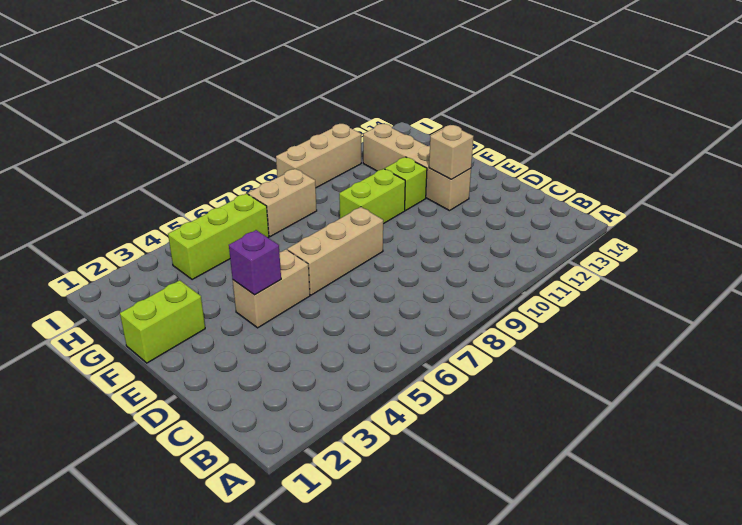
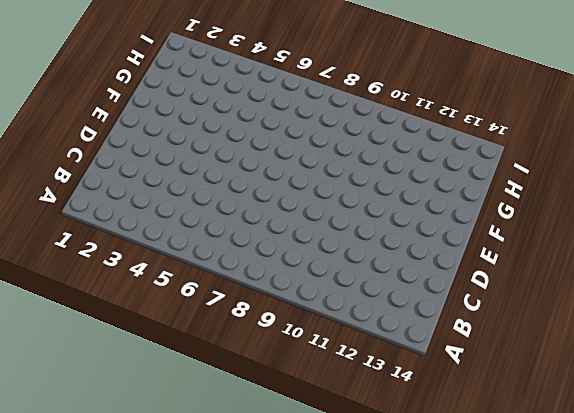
none -> tan brick E4:E5 level 1
none -> tan brick E6:E8 level 1

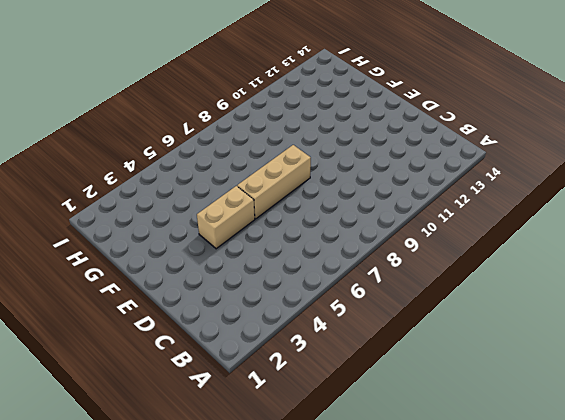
none -> tan brick E12:H12 level 1
none -> lime brick F1:F2 level 1

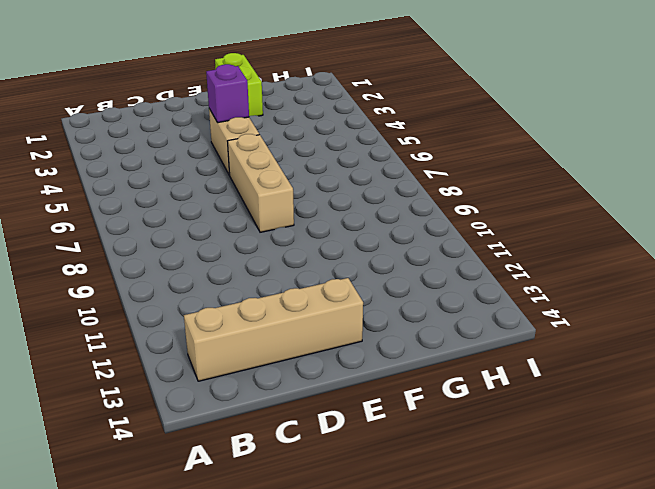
tan brick B13:E13 level 1 -> tan brick E12:H12 level 1
none -> lime brick F9:F10 level 1
none -> lime brick F11 level 1

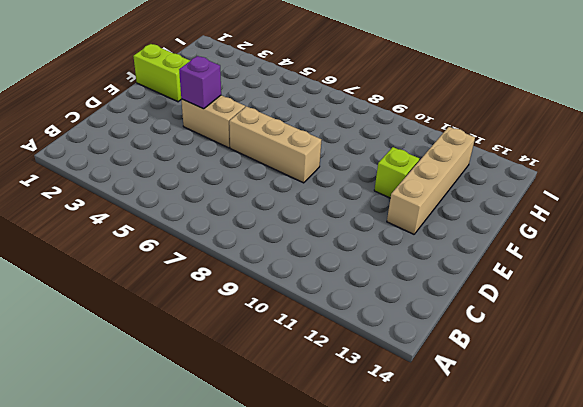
none -> lime brick F9:F10 level 1
none -> lime brick H4:H6 level 1

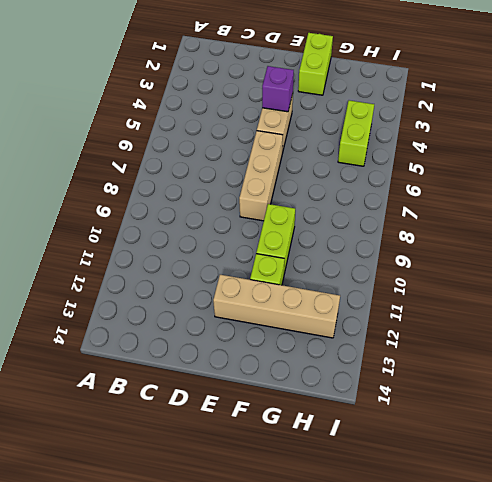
lime brick H4:H5 level 1 -> lime brick H4:H6 level 1
none -> tan brick H7:H8 level 1
none -> tan brick I9:I11 level 1

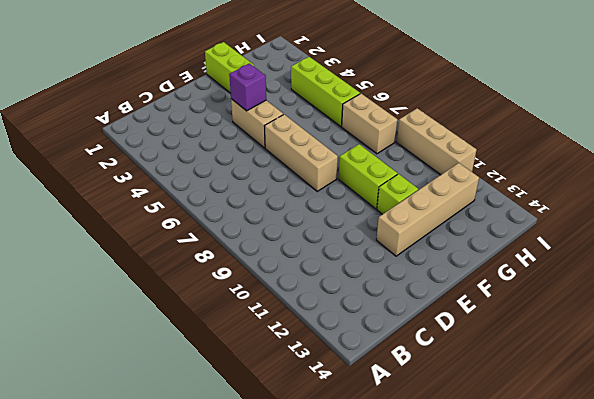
none -> tan brick E12 level 2

